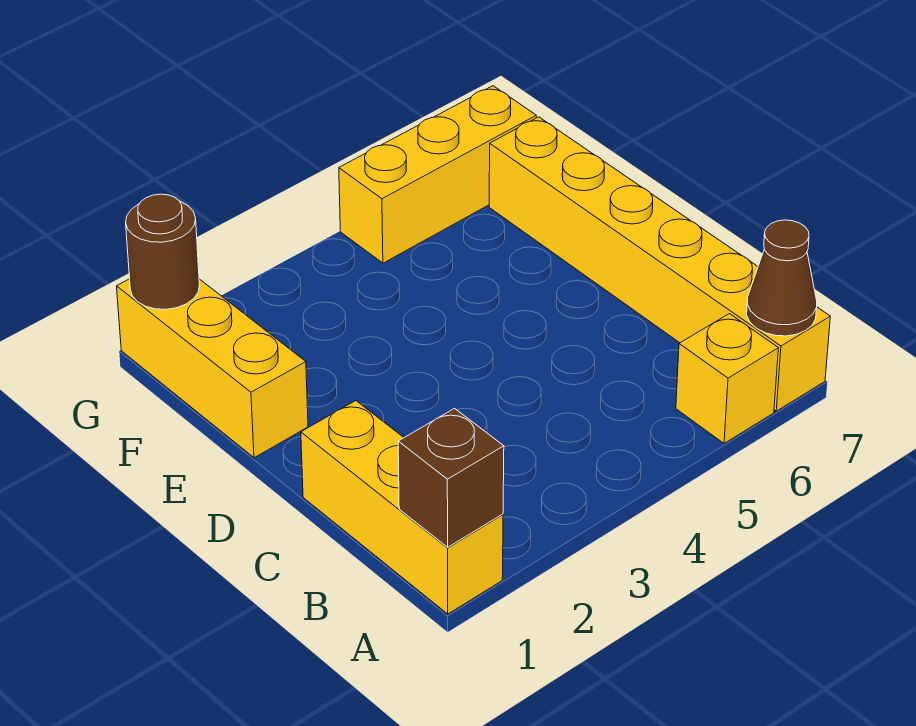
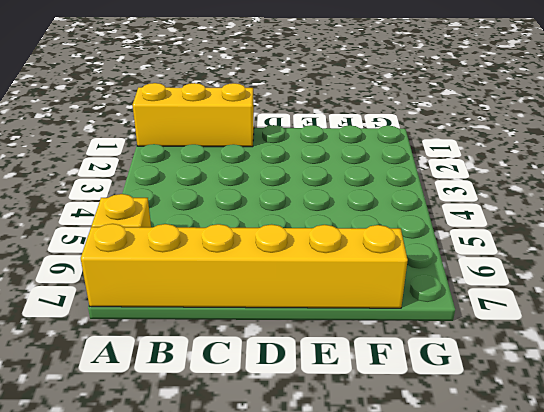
none -> yellow brick E1:G1 level 1
none -> yellow brick G5:G7 level 1

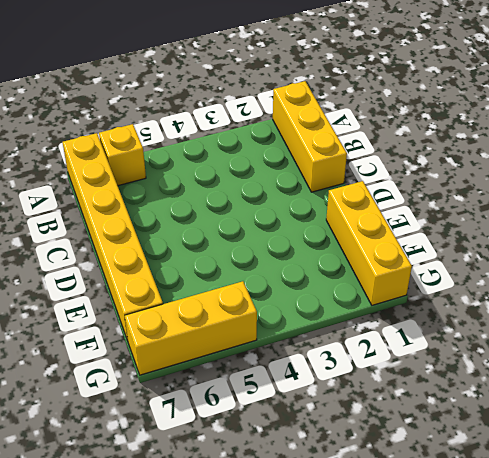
none -> brown brick A1 level 2
none -> brown cone A7 level 2

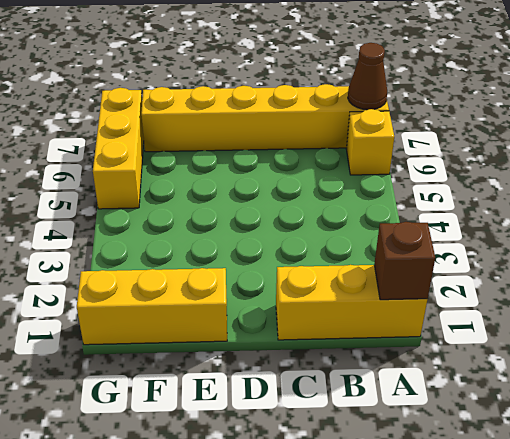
none -> brown round brick G1 level 2

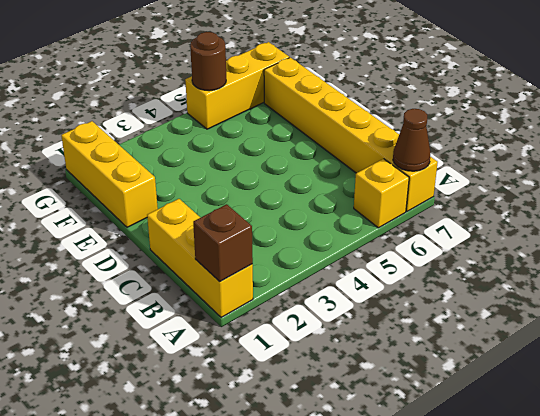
brown round brick G5 level 2 -> brown round brick G1 level 2

